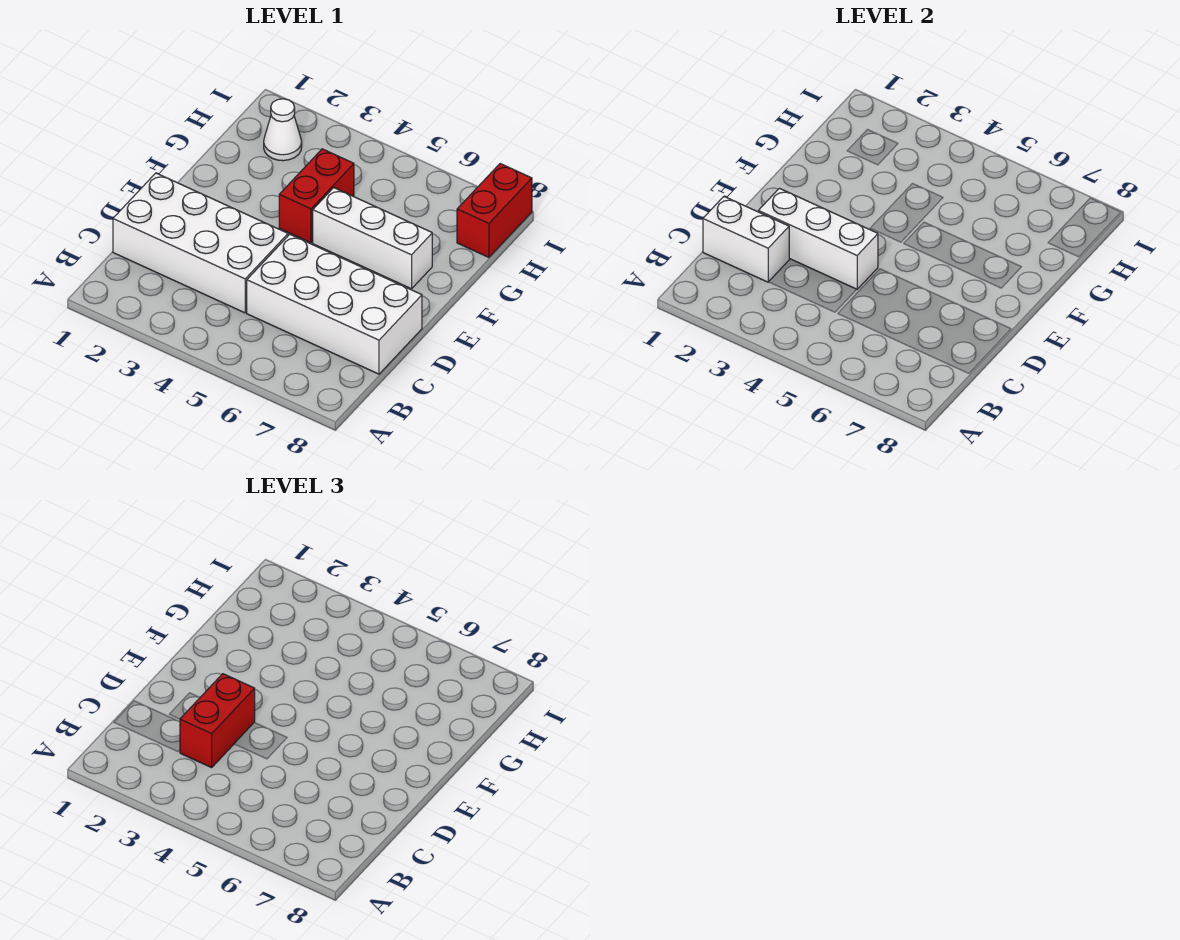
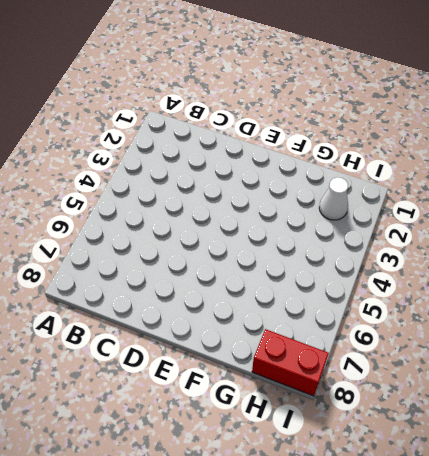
none -> white brick C1:D4 level 1
none -> white brick C5:D8 level 1

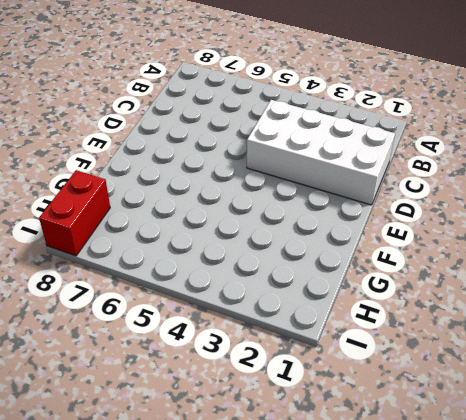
none -> white brick C5:D8 level 1
none -> red brick F4:G4 level 1

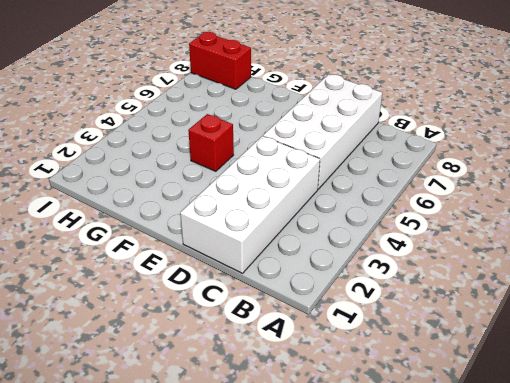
red brick F4 level 1 -> red brick F4:G4 level 1
none -> white brick F5:F7 level 1
none -> white cone H2 level 1

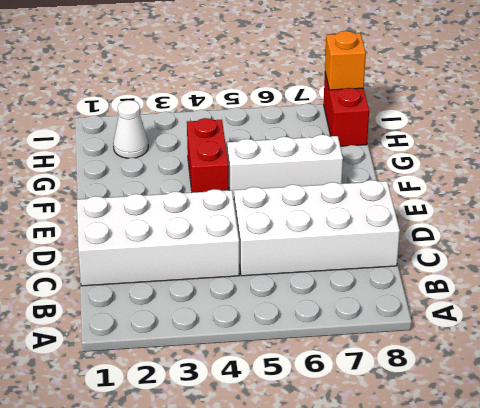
orange brick I8 level 2 -> none
none -> white brick C1:C2 level 2
none -> white brick D2:D4 level 2

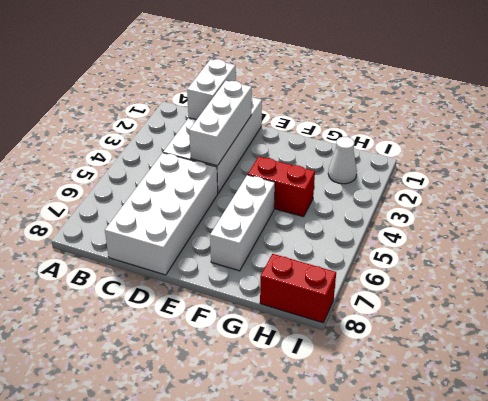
none -> red brick C3:D3 level 3

